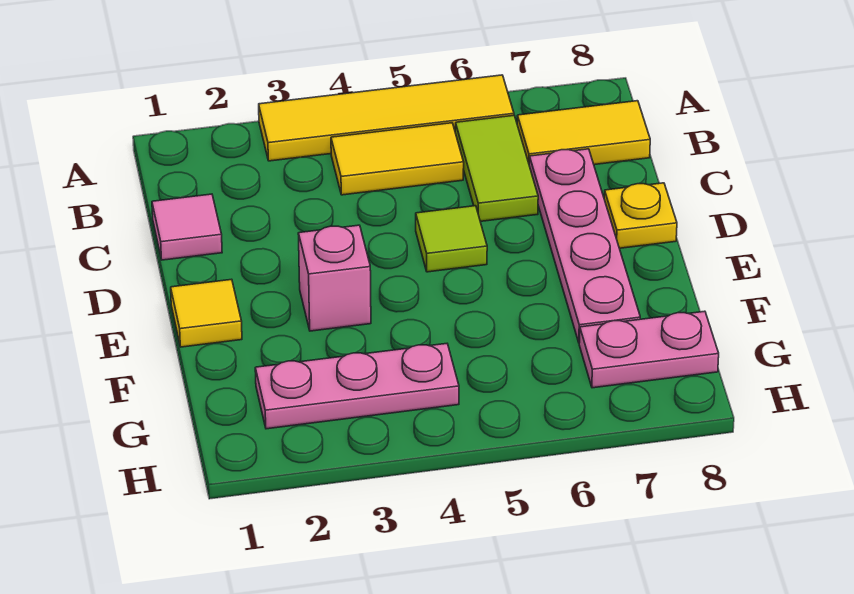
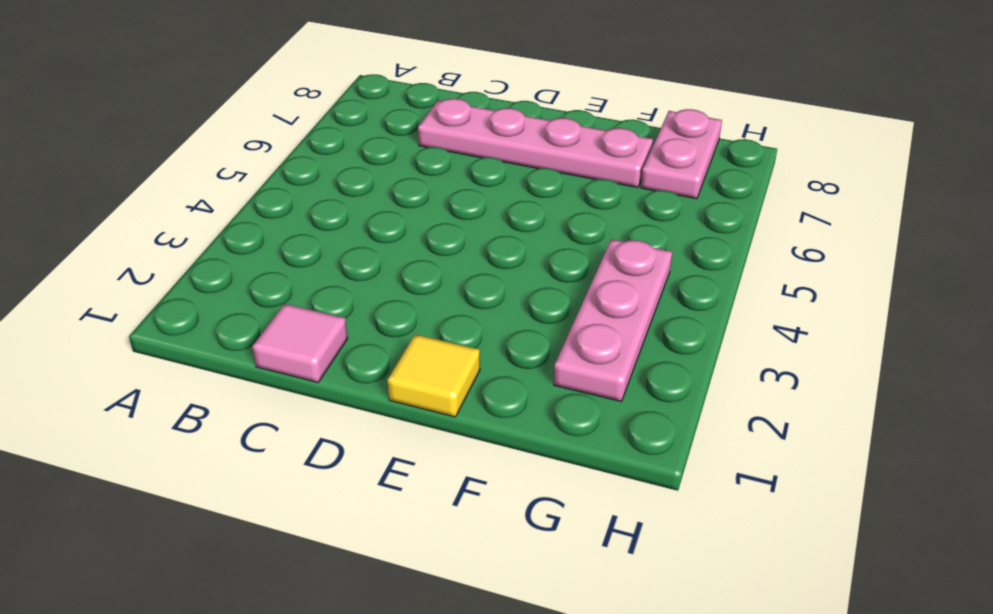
none -> yellow tile A3:A6 level 1
none -> yellow tile B4:B5 level 1
none -> lime tile B6:C6 level 1

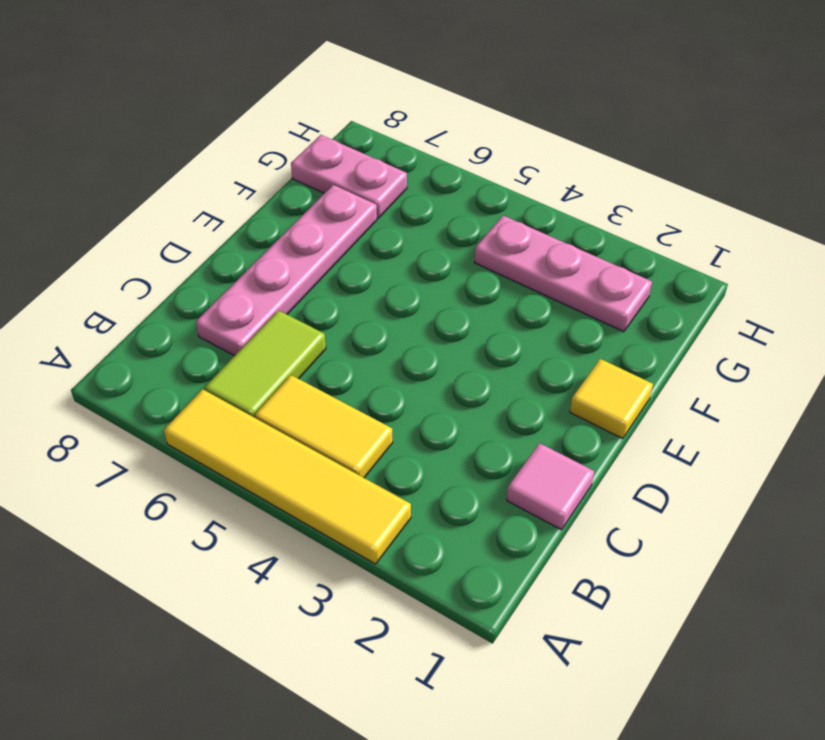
none -> yellow tile B7:B8 level 1
none -> lime tile D5 level 1
none -> yellow plate D8 level 1

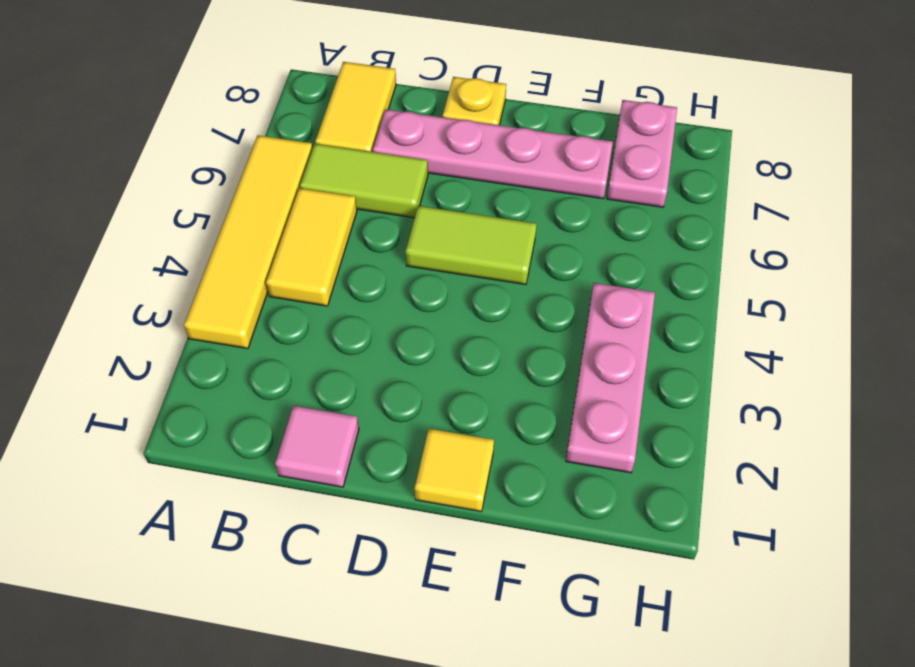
lime tile D5:E5 level 1 -> lime tile D5 level 1
none -> pink brick E3 level 1

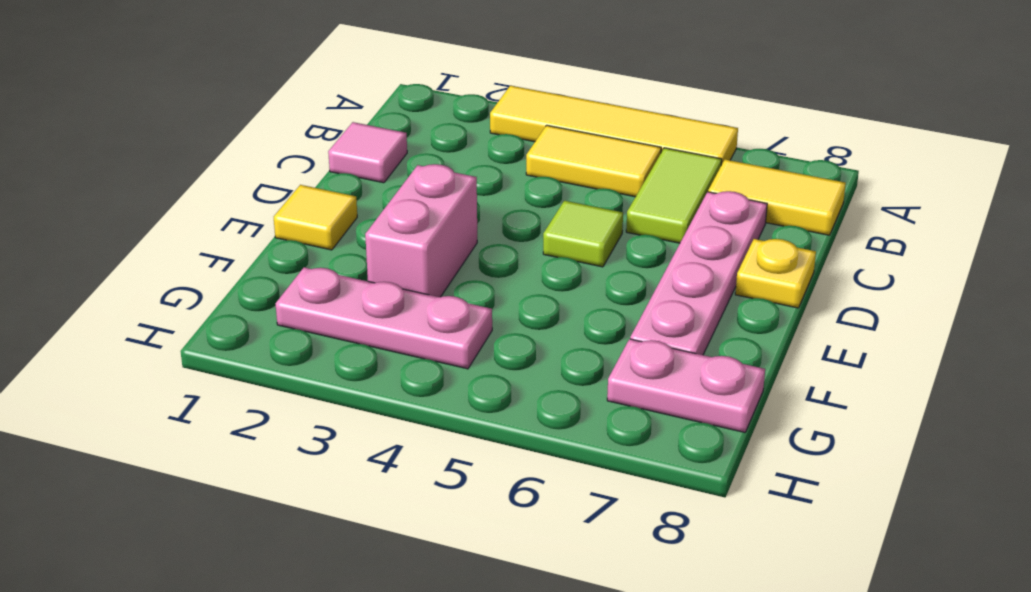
pink brick E3:F3 level 1 -> pink brick E3 level 1

